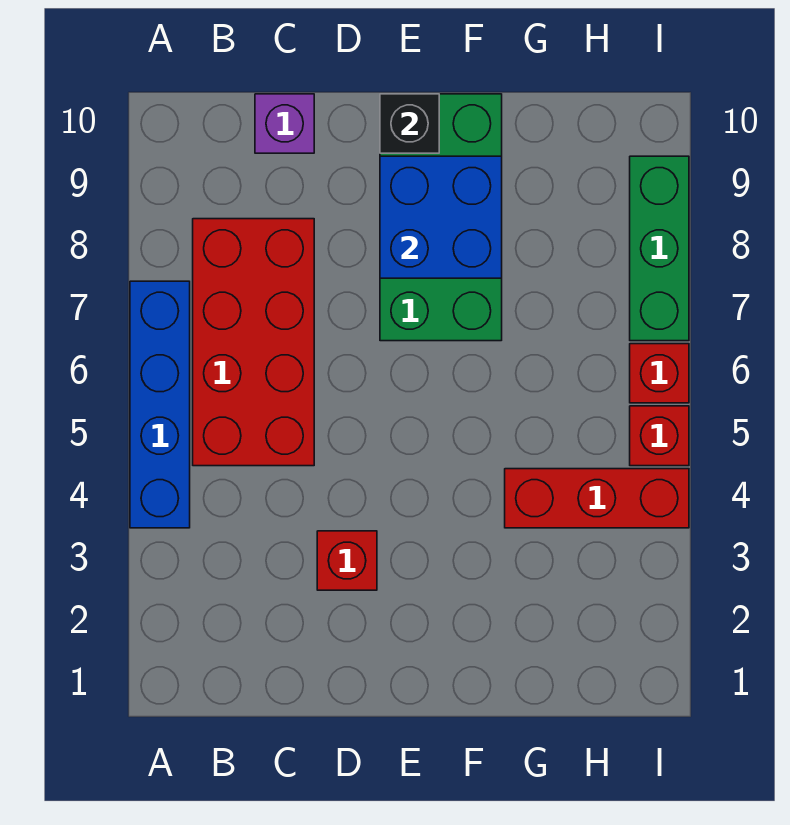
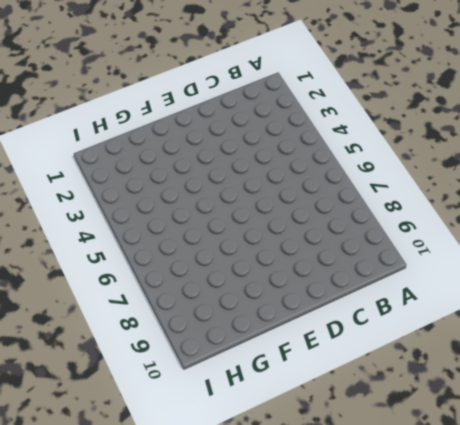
none -> blue brick A4:A7 level 1
none -> red brick B5:C8 level 1

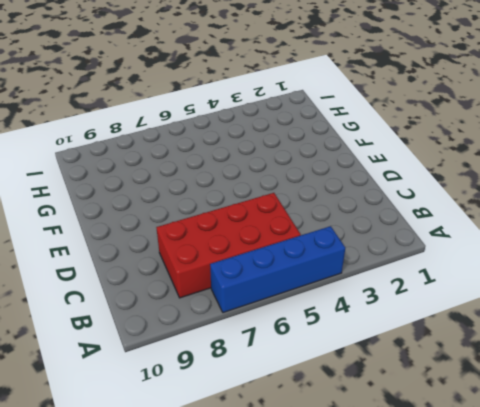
none -> purple brick C10 level 1
none -> red brick D3 level 1

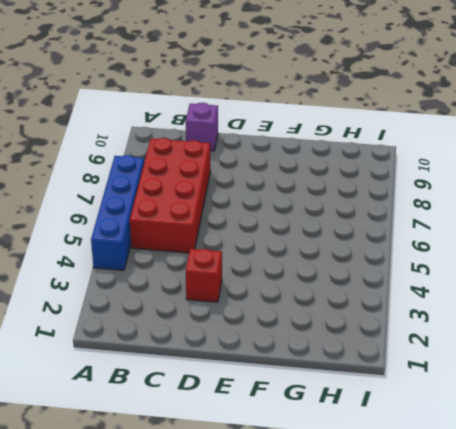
none -> green brick E7:F10 level 1
none -> red brick G4:I4 level 1

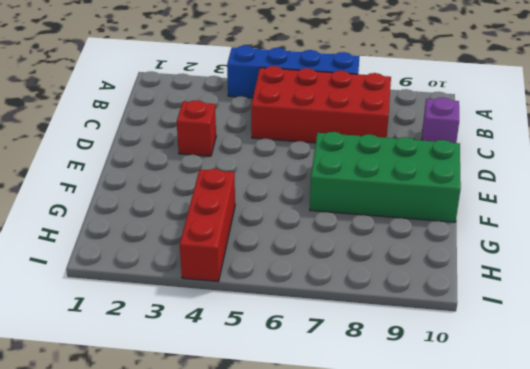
none -> red brick I5 level 1
none -> red brick I6 level 1

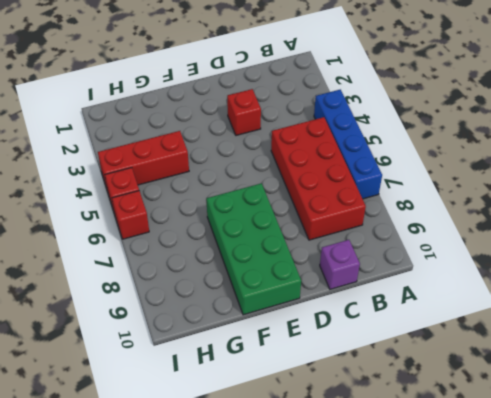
none -> green brick I7:I9 level 1
none -> blue brick E8:F9 level 2

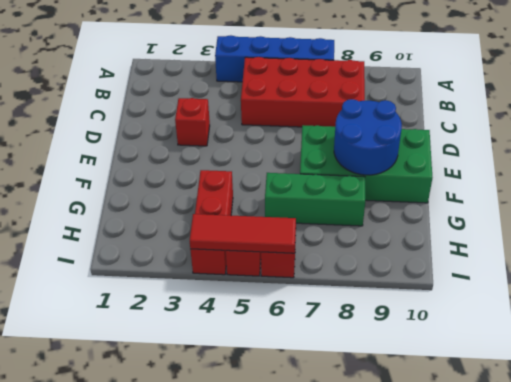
blue round brick E8:F9 level 2 -> blue brick E8:F9 level 2
green brick G6:G8 level 1 -> green brick I7:I9 level 1
red tile I4:I6 level 2 -> none
none -> purple brick C10 level 1
none -> black brick E10 level 2

